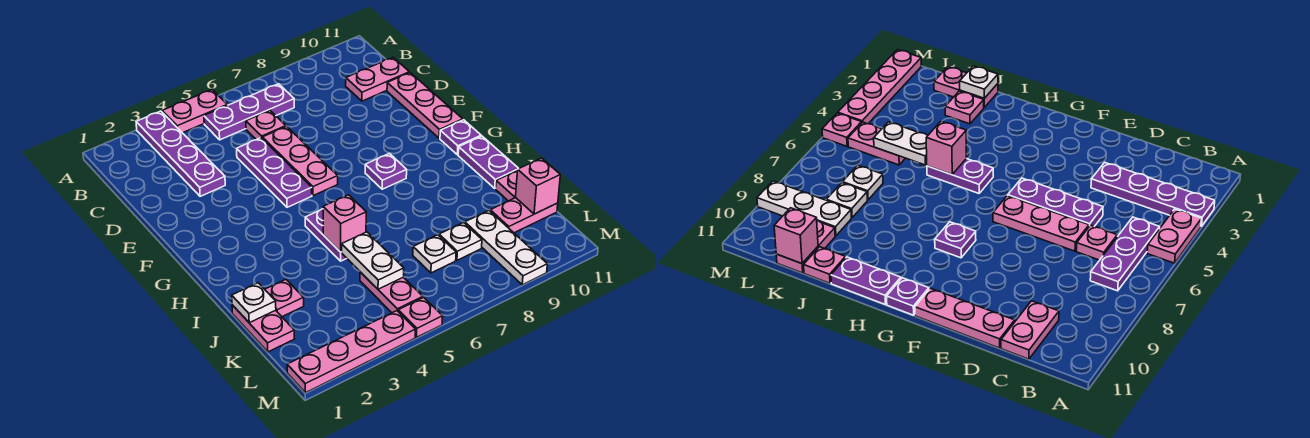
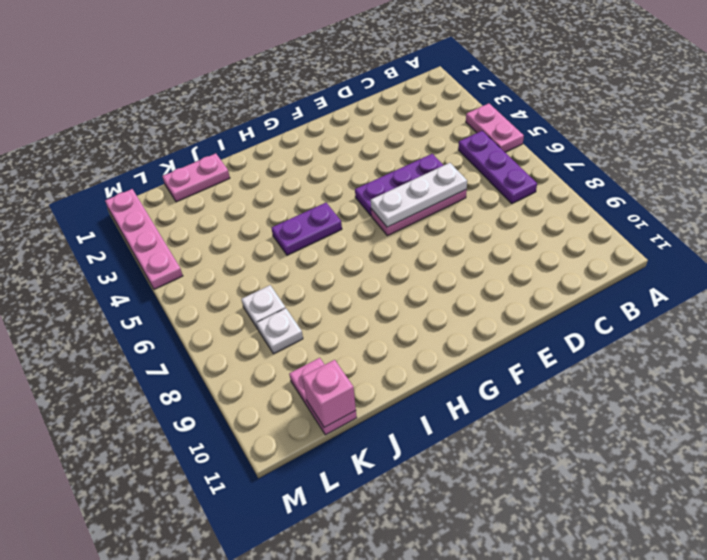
white plate D6:F6 level 2 -> white plate K9:M9 level 1
none -> purple plate A3:D3 level 1
none -> pink plate C6 level 1
none -> pink plate C10:C11 level 1

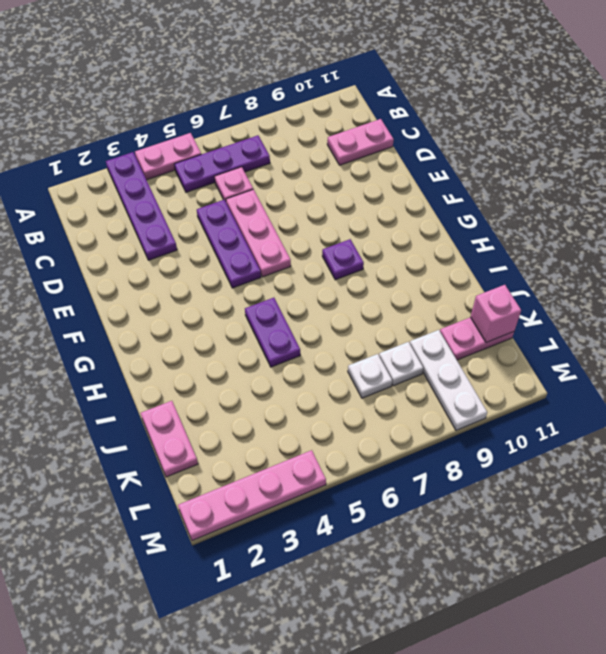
none -> pink plate D11:F11 level 1
none -> purple plate G11 level 1
none -> purple plate H11:I11 level 1

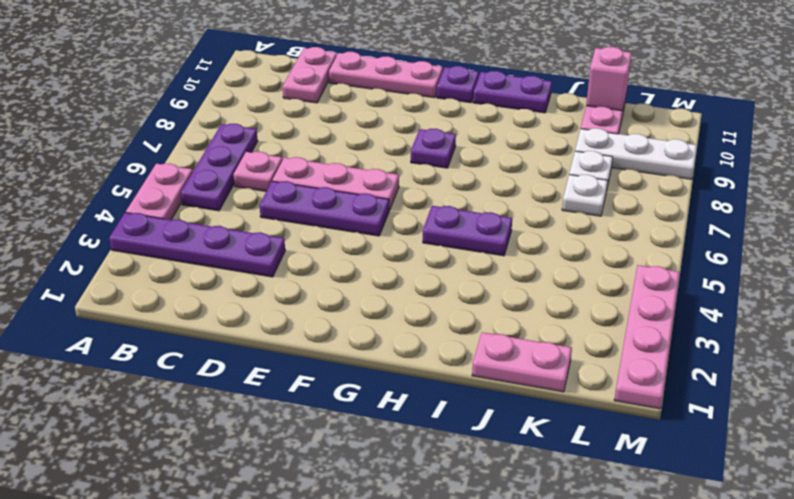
none -> pink plate J2 level 1
none -> pink plate J11 level 1
none -> pink plate K5:L5 level 1

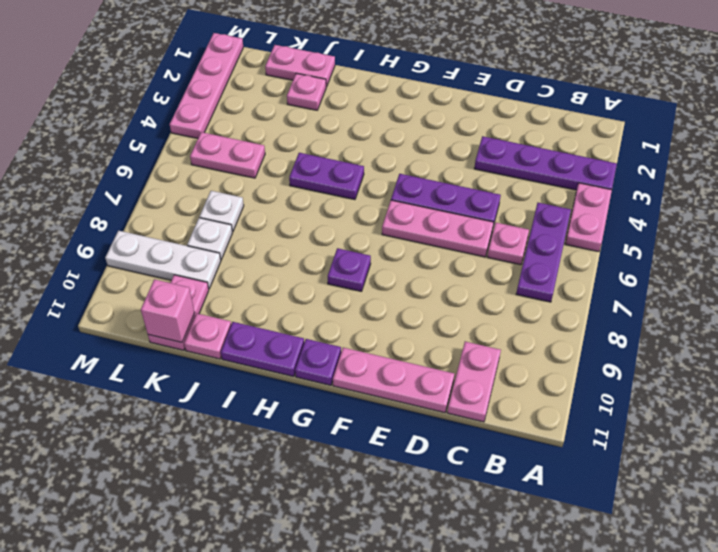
none -> pink plate M5 level 1
none -> pink brick I5 level 2
none -> white plate J1 level 2

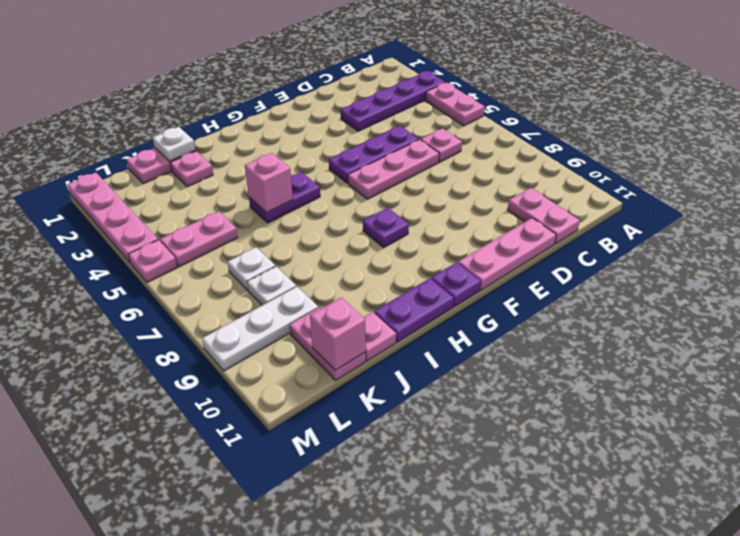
none -> purple plate B5:B7 level 1
none -> white plate J5:K5 level 2

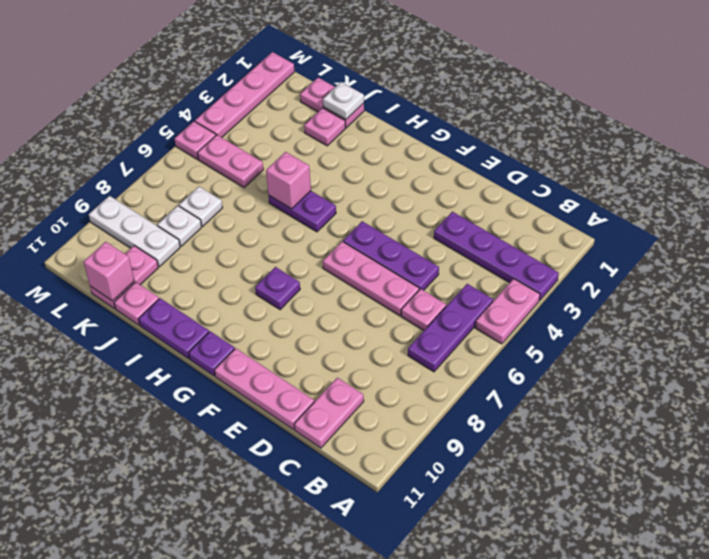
none -> white plate J5:K5 level 2

